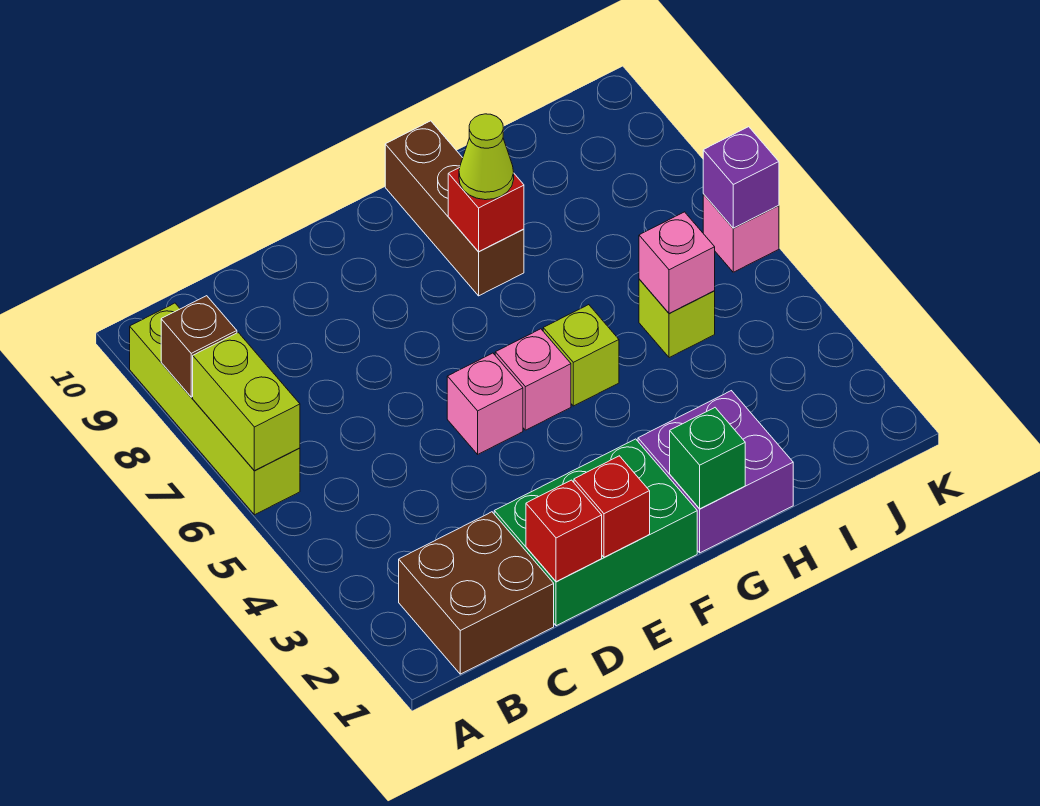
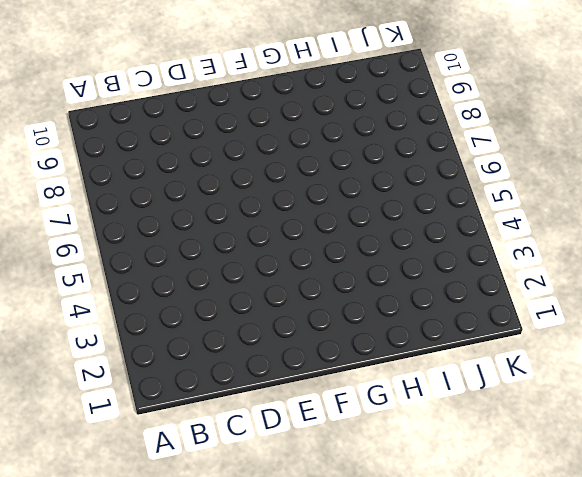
none -> lime brick A6:A9 level 1
none -> brown brick B1:C2 level 1
none -> green brick D1:F2 level 1

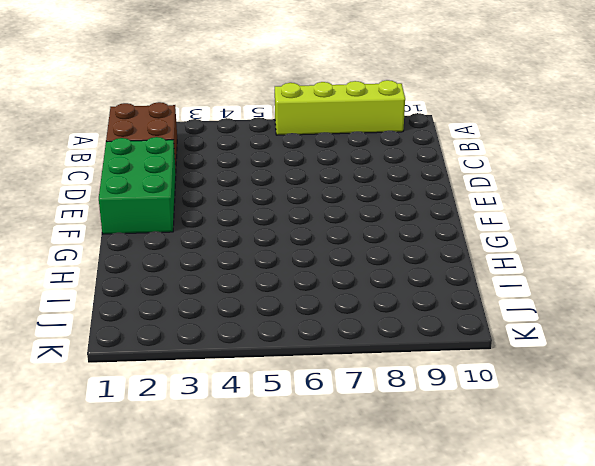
none -> pink brick E5 level 1
none -> pink brick F5 level 1
none -> purple brick G1:H2 level 1

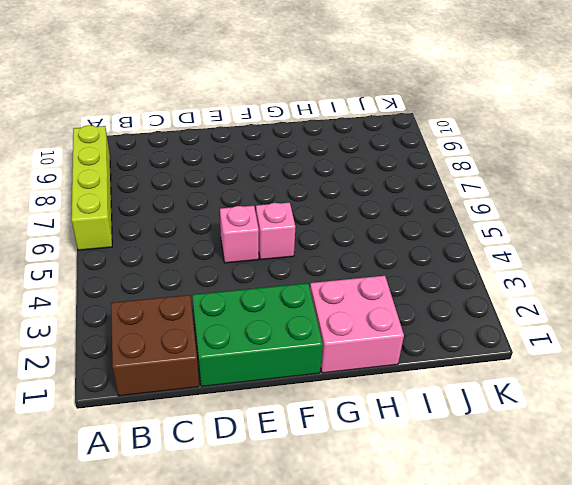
pink brick G1:H2 level 1 -> purple brick G1:H2 level 1
none -> lime brick G5 level 1
none -> brown brick G8:G10 level 1
none -> lime brick I5 level 1

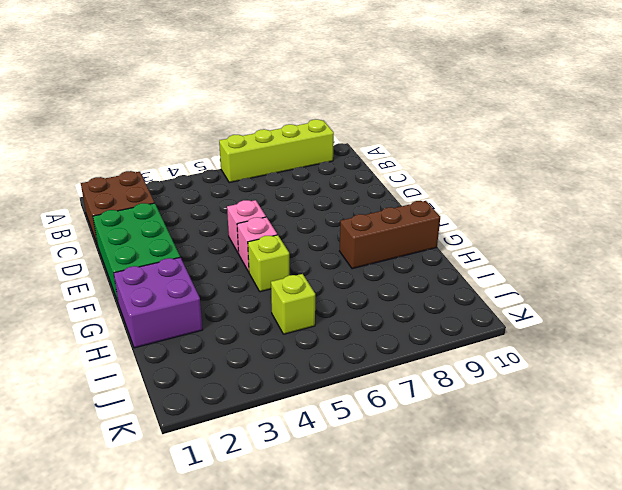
none -> pink brick K6 level 1
none -> lime brick A6:A7 level 2
none -> brown brick A8 level 2

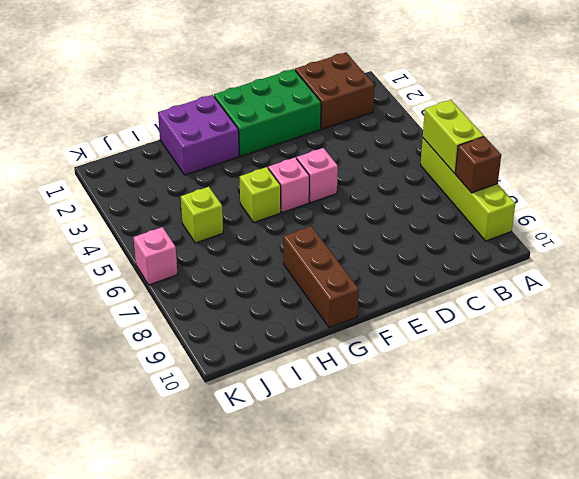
none -> red brick D1 level 2
none -> red brick E1 level 2
none -> green brick G1 level 2

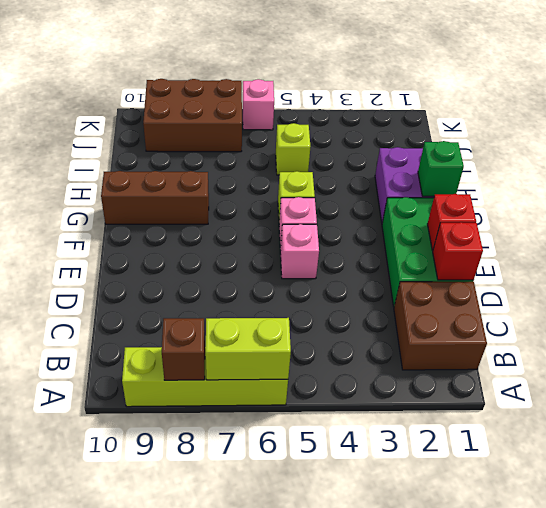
brown brick J7:K9 level 1 -> none
none -> red brick G8 level 2
none -> pink brick I5 level 2
none -> purple brick K6 level 2

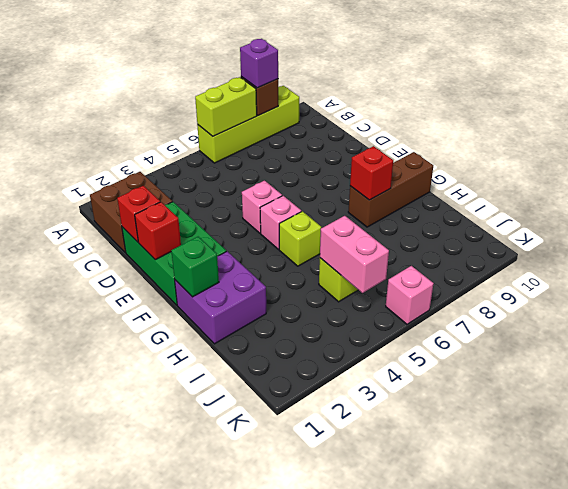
purple brick A8 level 3 -> purple brick K6 level 2
pink brick I5:J5 level 2 -> pink brick I5 level 2
none -> lime cone G8 level 3

